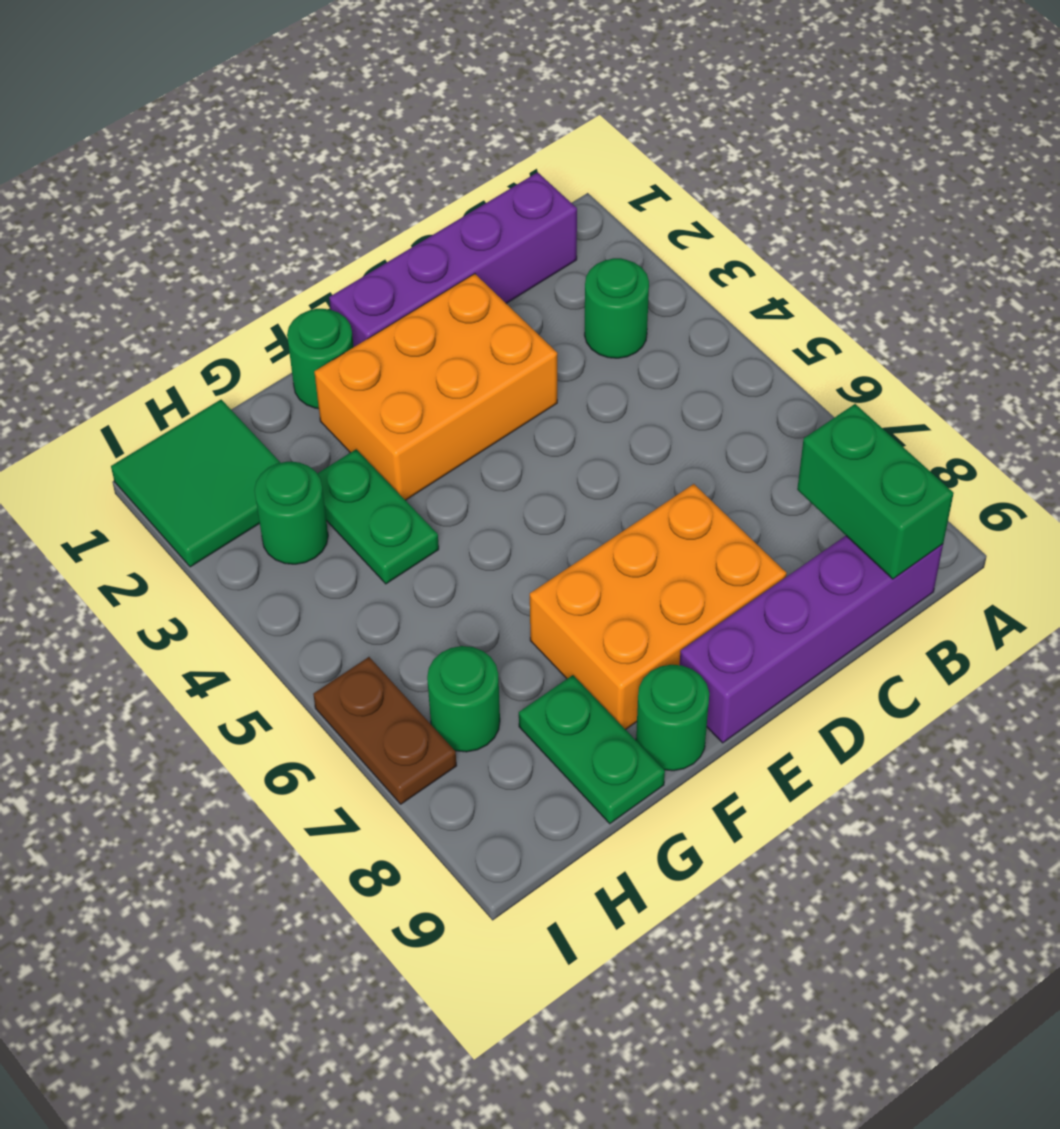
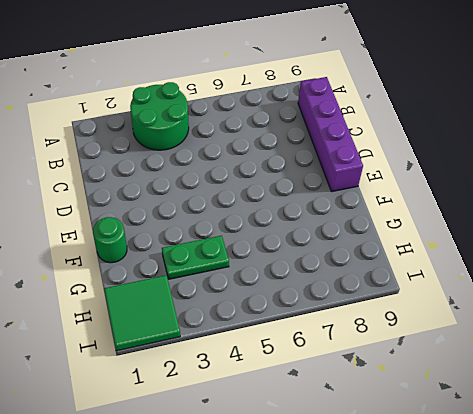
green round brick A3:B4 level 1 -> green round brick B3 level 1
none -> purple brick B1:E1 level 1
none -> orange brick D2:F3 level 1
none -> orange brick D7:F8 level 1

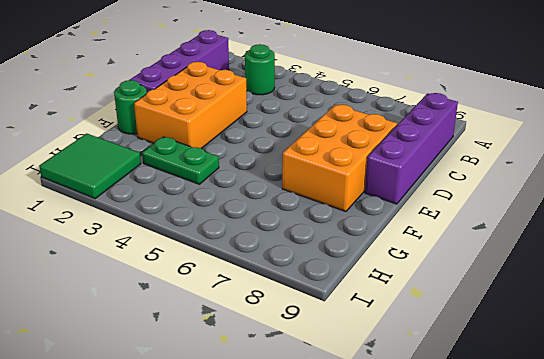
none -> green round brick F9 level 1
none -> green plate G8:G9 level 1
none -> green round brick H3 level 1

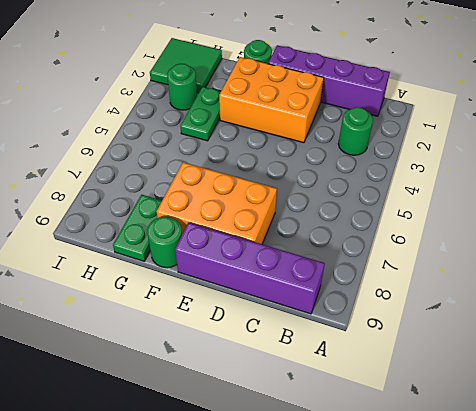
none -> green round brick H7 level 1
none -> brown plate I6:I7 level 1
none -> green brick B8:B9 level 2

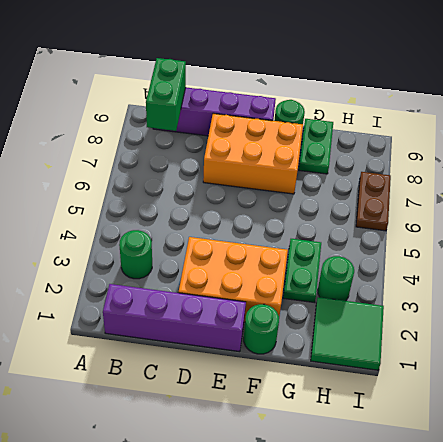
none -> green round brick H7 level 1

